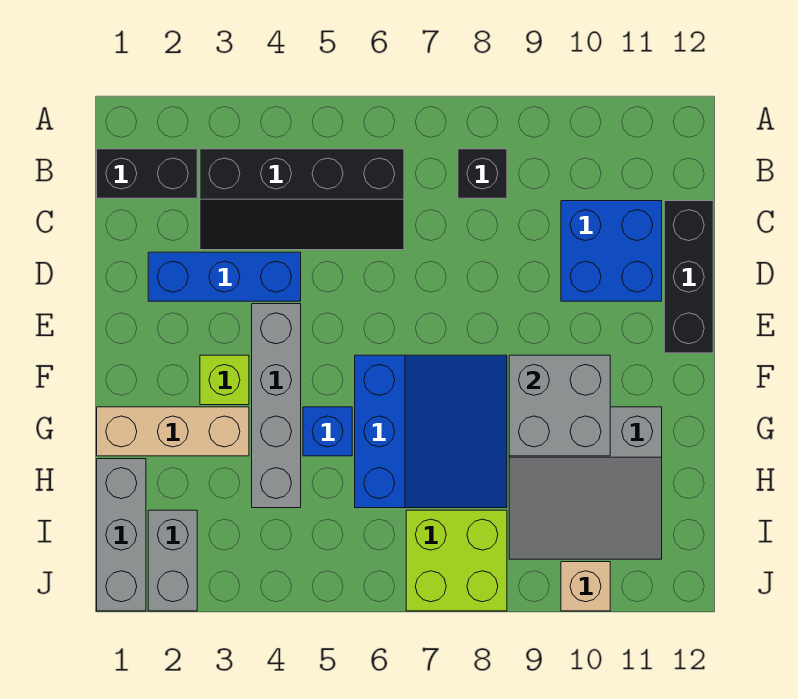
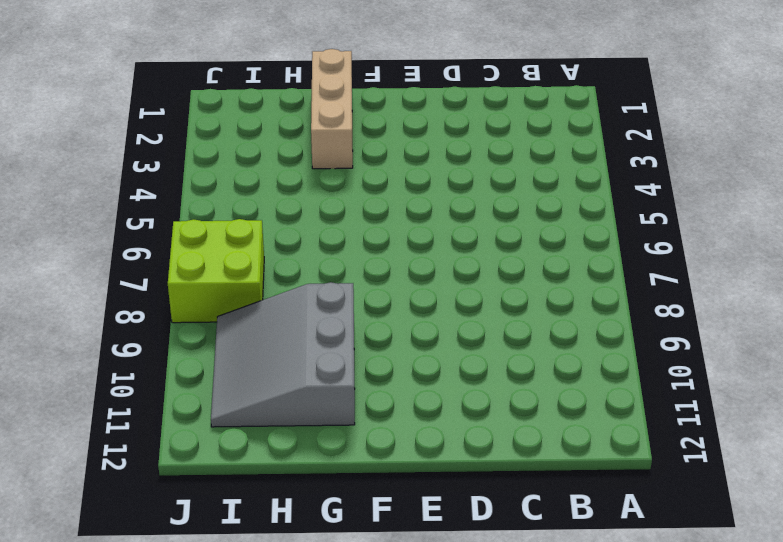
none -> black brick B1:B2 level 1
none -> black slope B3:C6 level 1 top B
none -> black brick B8 level 1

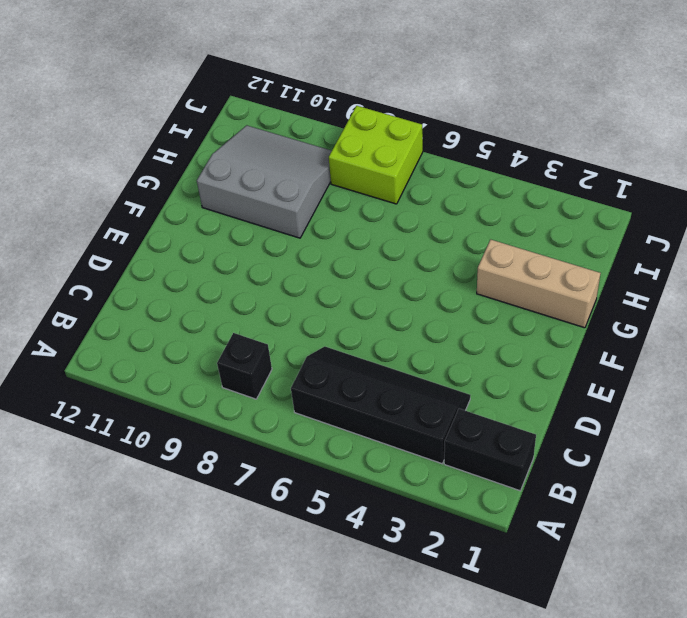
none -> blue brick C10:D11 level 1
none -> black brick C12:E12 level 1
none -> blue brick D2:D4 level 1

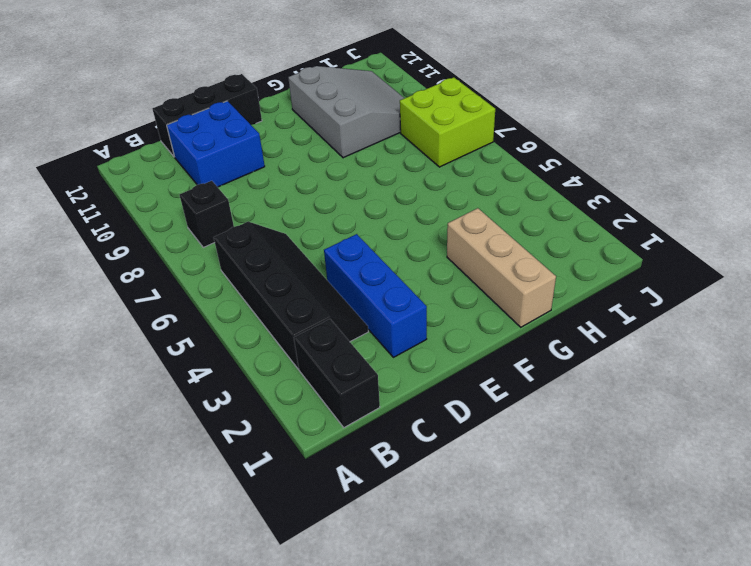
none -> grey brick E4:H4 level 1
none -> lime brick F3 level 1
none -> blue slope F6:H8 level 1 top 6

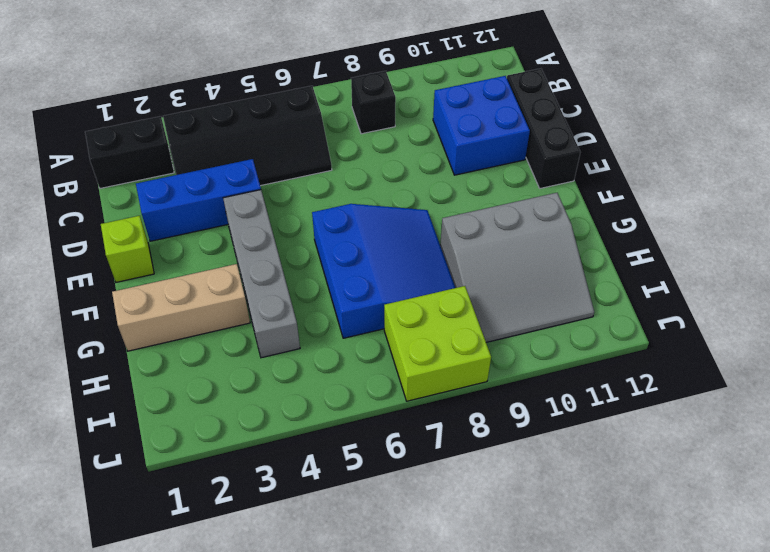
lime brick E1 level 1 -> lime brick F3 level 1
none -> blue brick G5 level 1
none -> grey brick H1:J1 level 1
none -> grey brick I2:J2 level 1

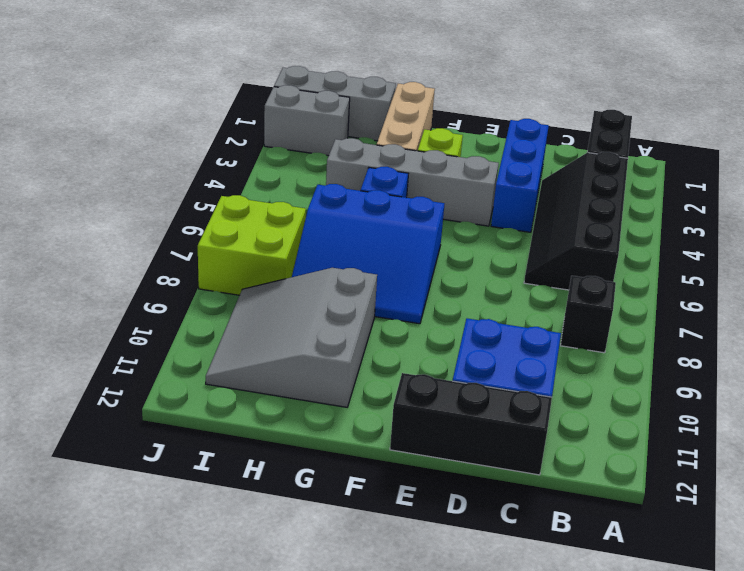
none -> tan brick J10 level 1
none -> grey brick F9:G10 level 2

